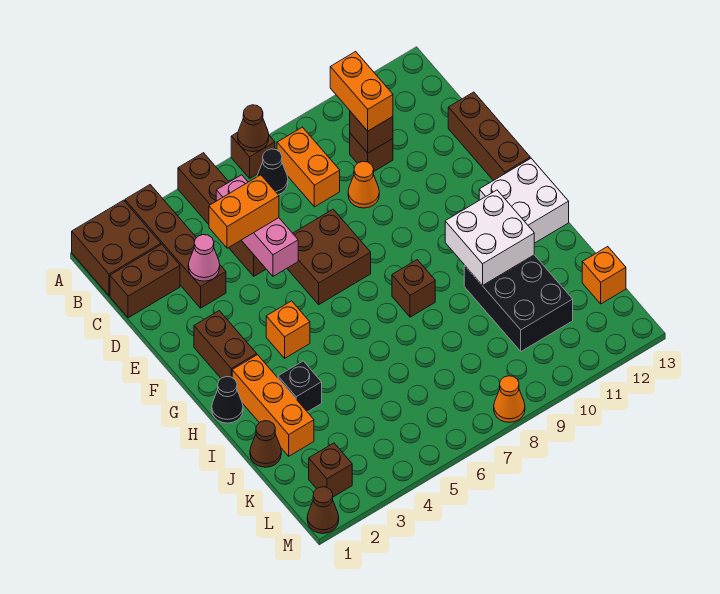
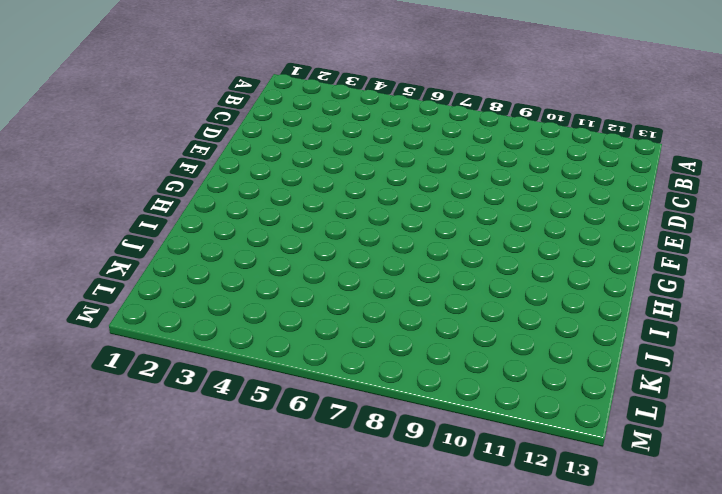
none -> brown brick A1:B2 level 1
none -> brown brick A3:D3 level 1
none -> brown brick A5:D5 level 1
none -> brown brick A7 level 1

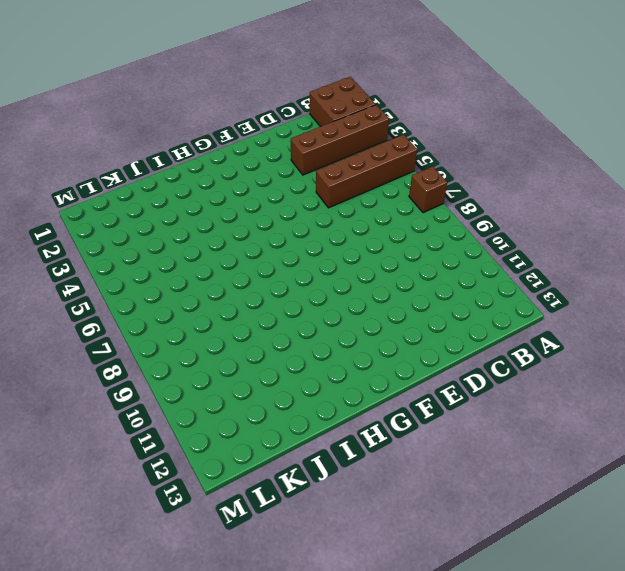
none -> black cone B7 level 1
none -> orange brick B8:C8 level 1
none -> brown brick C1:C2 level 1
none -> brown brick C10 level 1

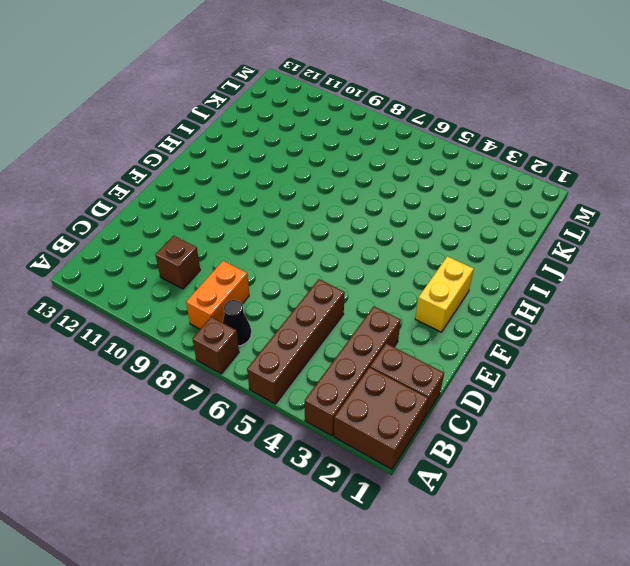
yellow brick F2:G2 level 1 -> brown brick F2:G2 level 1
none -> orange cone D9 level 1
none -> brown brick D13:F13 level 1
none -> brown brick E6:F7 level 1
none -> orange brick G4 level 1

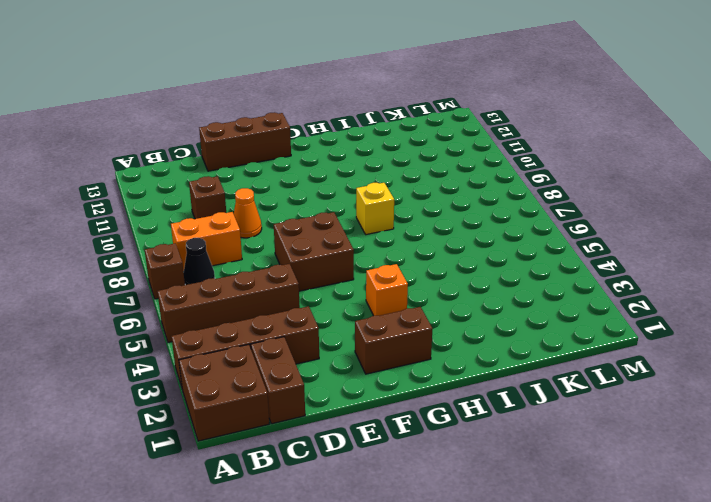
yellow brick H8 level 1 -> brown brick H8 level 1
none -> white brick G12:H13 level 1
none -> black cone H1 level 1
none -> orange brick H2:J2 level 1
none -> black brick I3 level 1

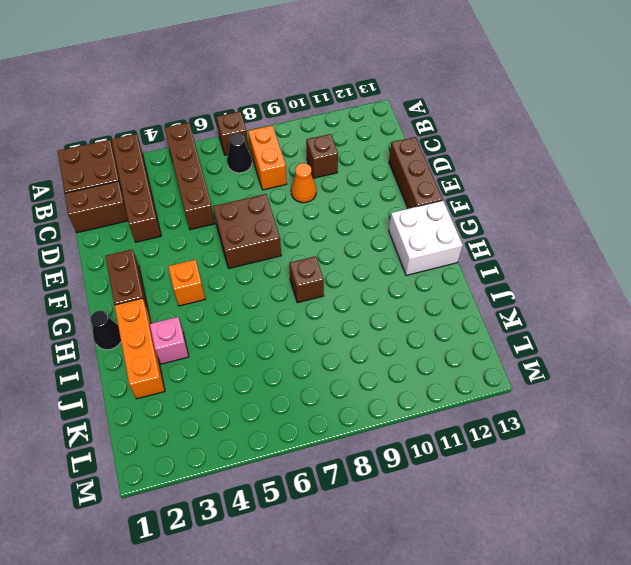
pink brick I3 level 1 -> black brick I3 level 1
none -> black brick I10:K11 level 1
none -> brown cone J1 level 1
none -> orange brick K13 level 1
none -> brown brick L2 level 1

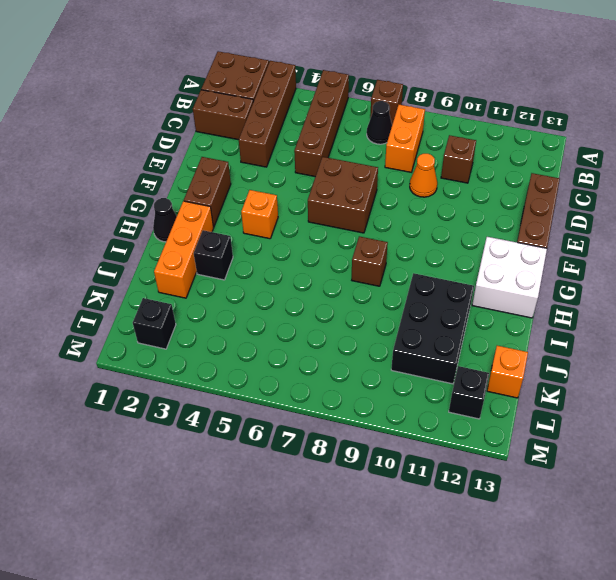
black brick L2 level 1 -> brown brick L2 level 1
black brick L12 level 1 -> none
none -> brown cone J1 level 1
none -> brown cone M1 level 1
none -> orange cone M8 level 1
none -> brown cone A7 level 2

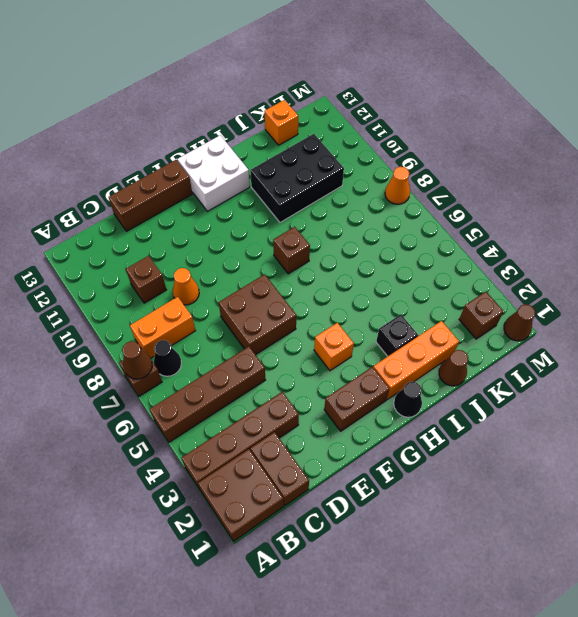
none -> pink brick C5:E5 level 2
none -> brown brick C10 level 2
none -> pink cone D3 level 2
none -> white brick H10:I11 level 2

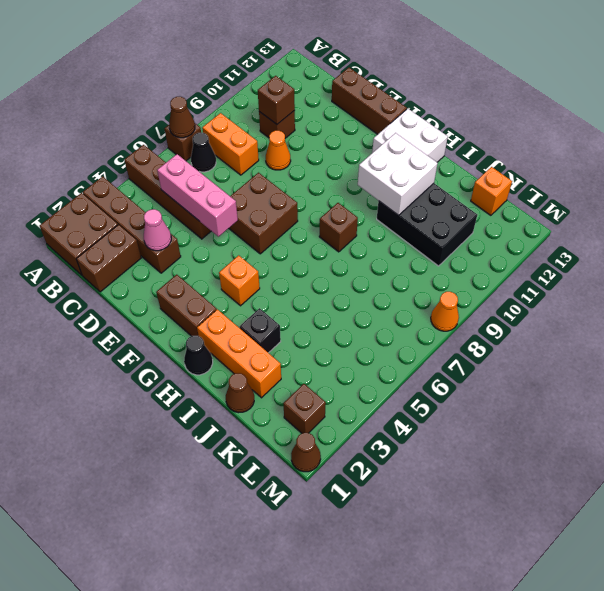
none -> orange brick B10:C10 level 3
none -> orange brick D4:D5 level 3

